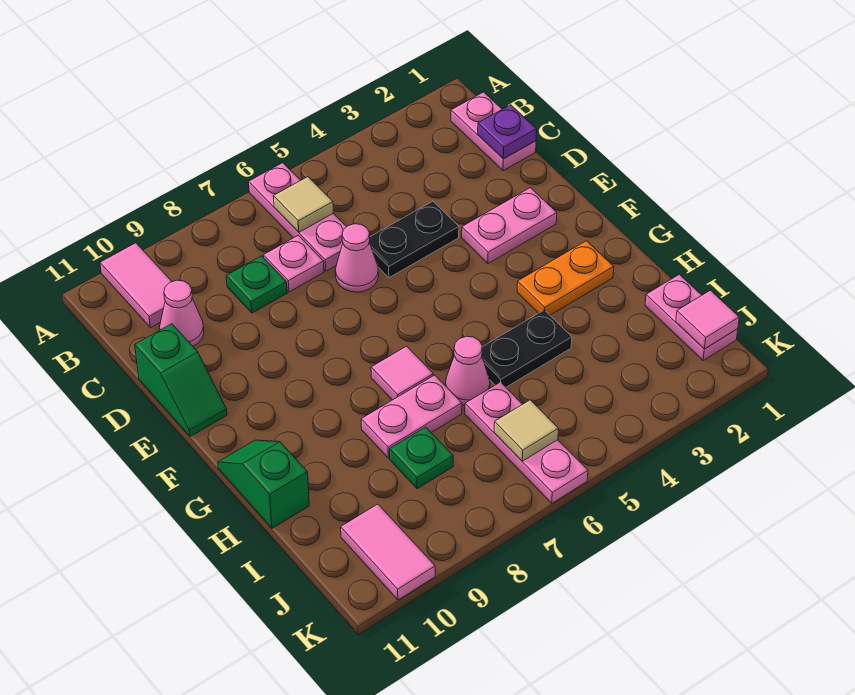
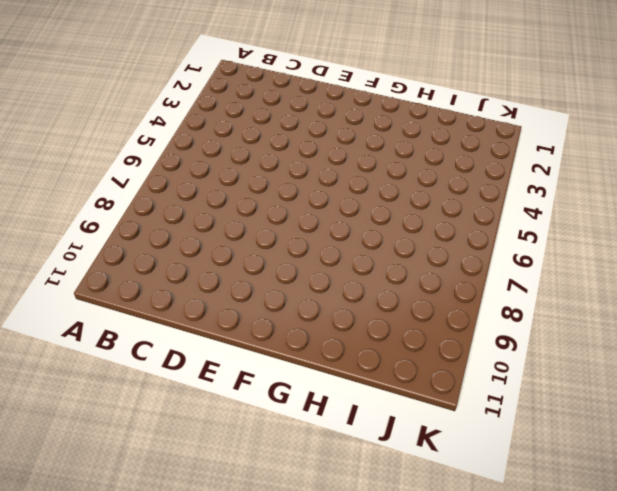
none -> pink plate A6:C6 level 1
none -> pink tile A10:B10 level 1
none -> pink plate B1:C1 level 1

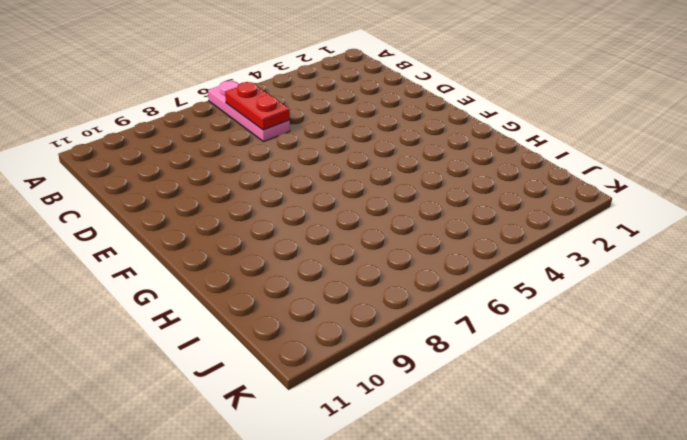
red plate B6:C6 level 2 -> tan tile B6 level 2
none -> pink tile A10:B10 level 1
none -> pink plate B1:C1 level 1
none -> pink plate C7 level 1

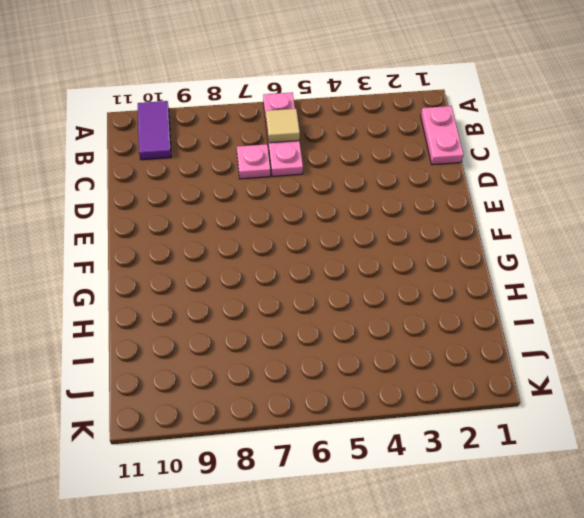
purple tile A10:B10 level 1 -> pink tile A10:B10 level 1
none -> green plate C8 level 1
none -> pink cone C10 level 1
none -> black plate D4:D5 level 1

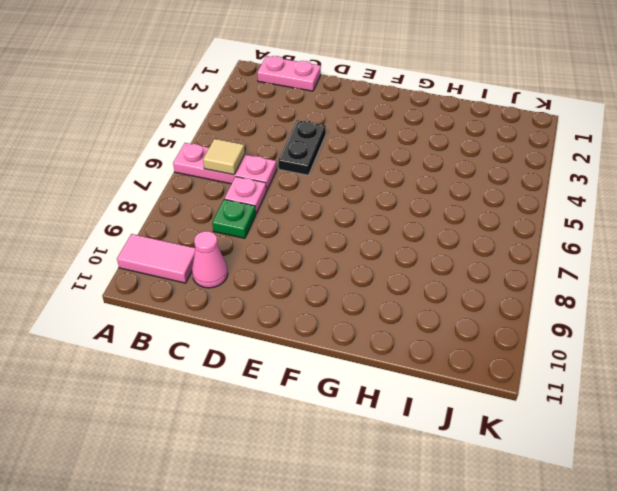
none -> pink cone D6 level 1
none -> green slope D11:E11 level 1 top D
none -> pink plate E2:E3 level 1

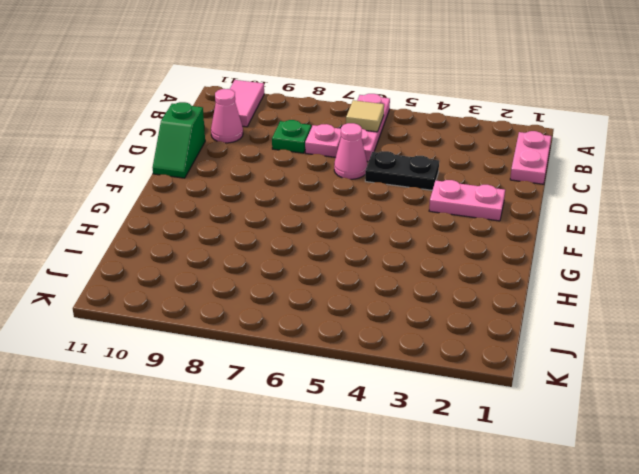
none -> orange plate G2:G3 level 1
none -> pink tile G7 level 1
none -> green slope G11:H11 level 1 top H

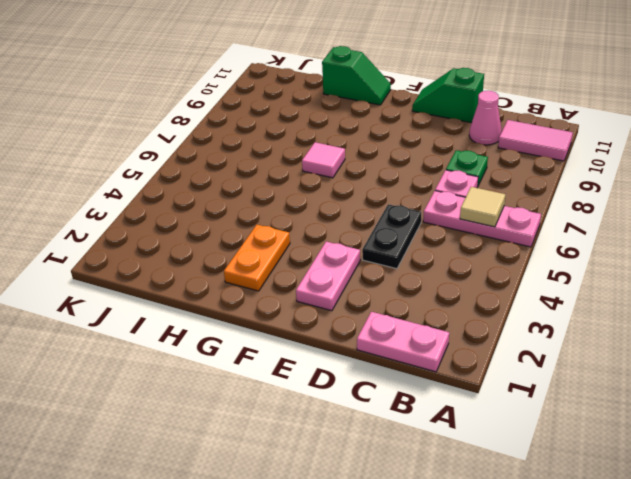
none -> pink cone D6 level 1
none -> black plate H4:H5 level 1
none -> pink cone H6 level 1

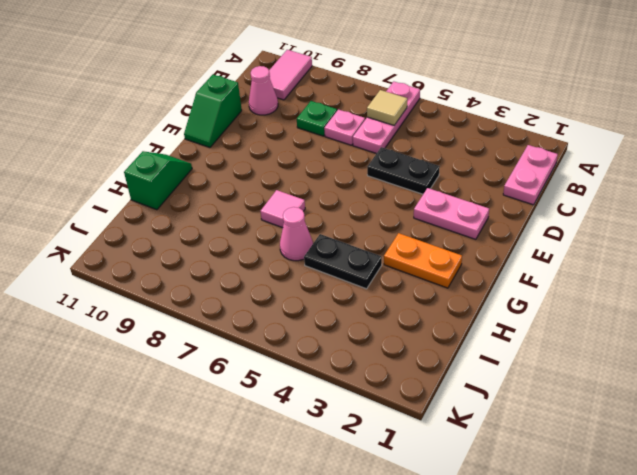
none -> pink cone D6 level 1
none -> pink plate H7:H8 level 1
none -> pink plate I1:J1 level 1

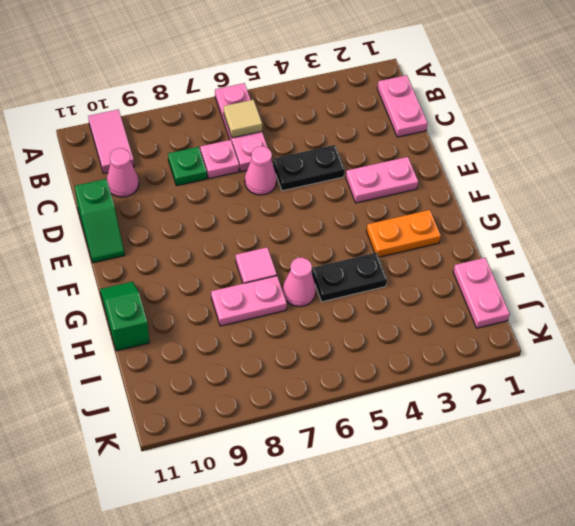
none -> pink plate I6:K6 level 1
none -> green plate I8 level 1
none -> pink tile J10:K10 level 1

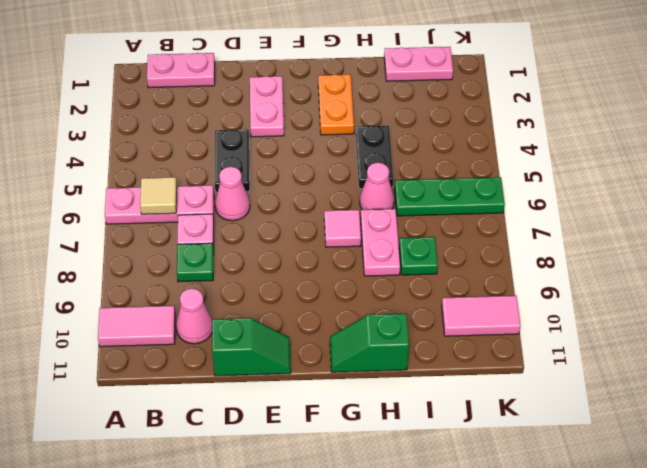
green plate I6:K6 level 1 -> pink plate I6:K6 level 1
none -> purple plate C1 level 2
none -> pink tile J1 level 2
none -> tan tile J6 level 2

